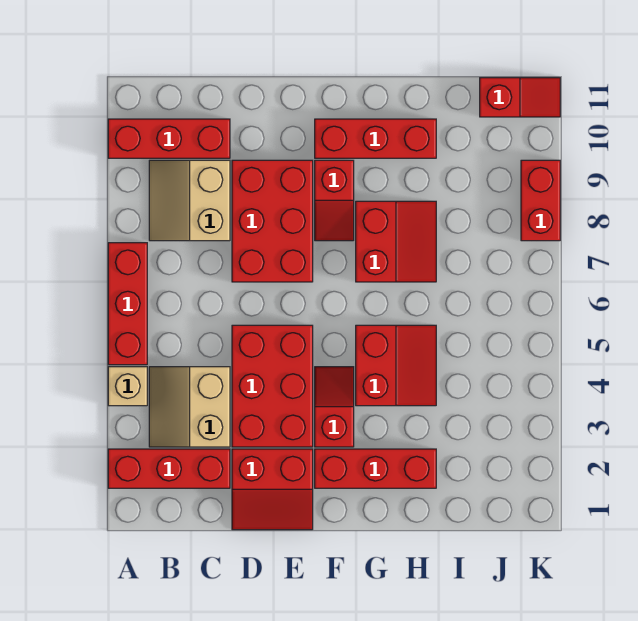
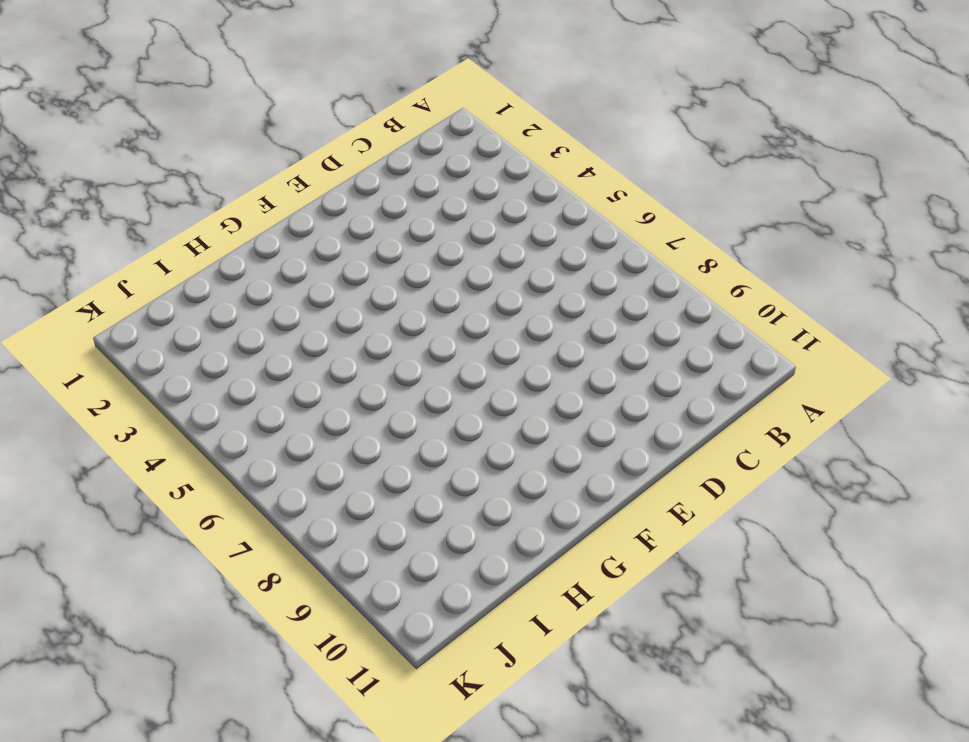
none -> red brick A2:C2 level 1
none -> tan brick A4 level 1
none -> red brick A5:A7 level 1

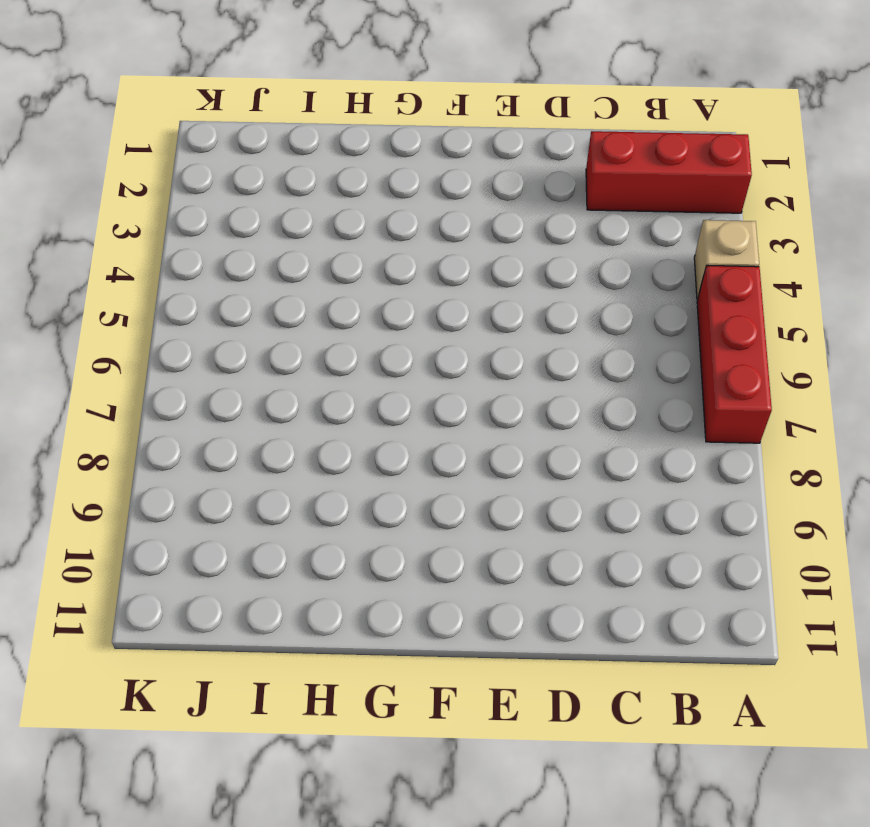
none -> red brick A10:C10 level 1
none -> tan slope B3:C4 level 1 top C
none -> tan slope B8:C9 level 1 top C

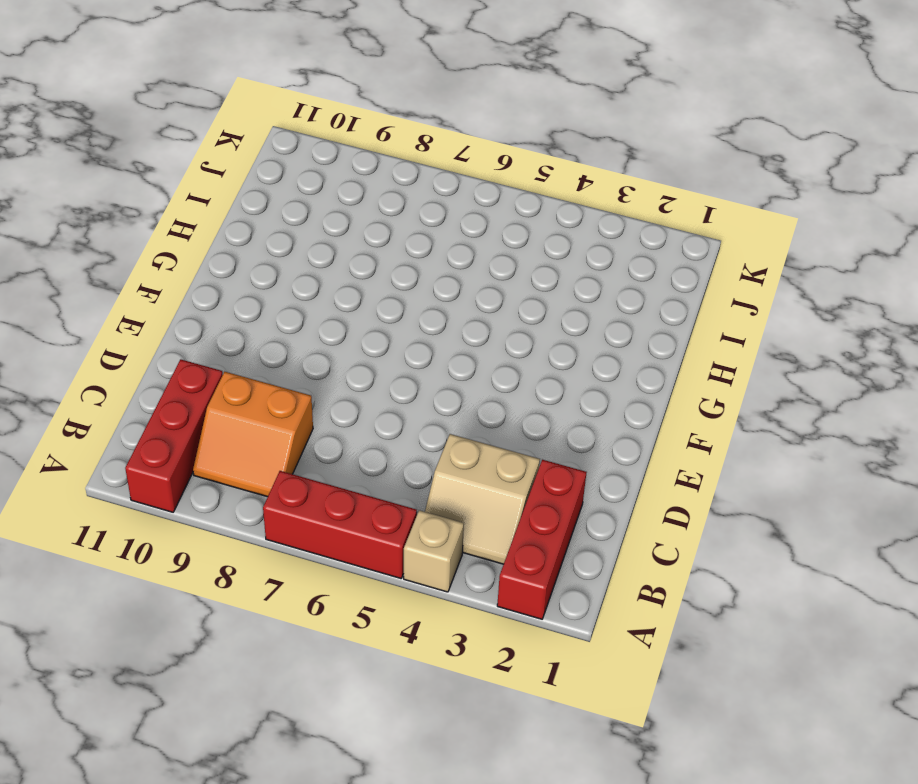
orange slope B8:C9 level 1 top C -> tan slope B8:C9 level 1 top C
none -> red slope D1:E2 level 1 top 2
none -> red brick D3:E5 level 1
none -> red brick D7:E9 level 1

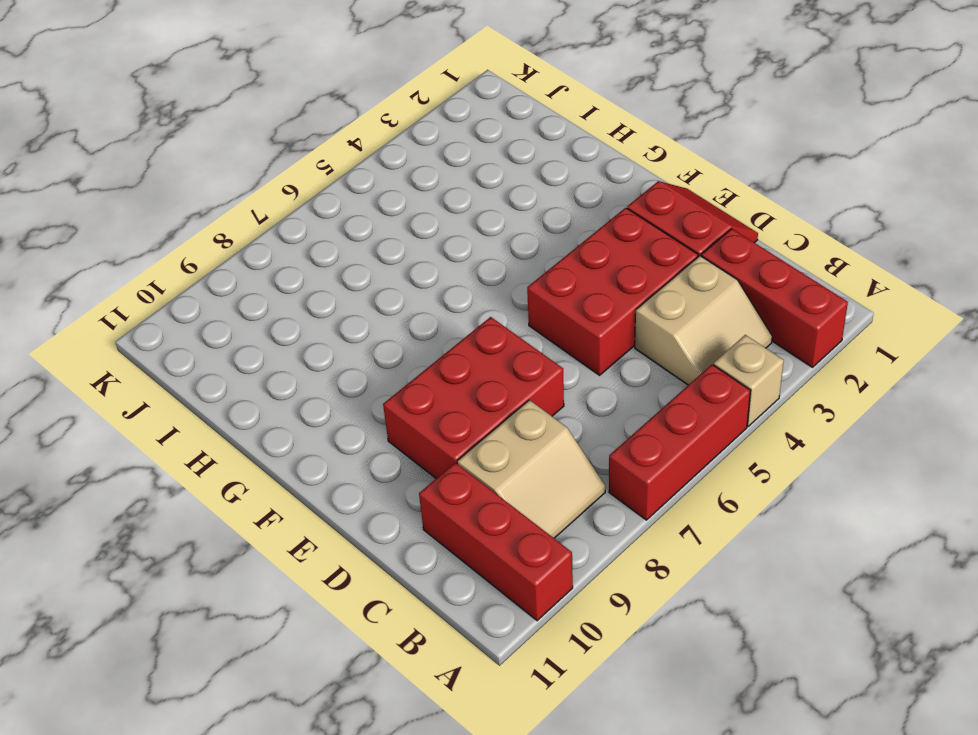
none -> red brick F2:H2 level 1
none -> red slope F3:F4 level 1 top 3
none -> red slope F8:F9 level 1 top 9

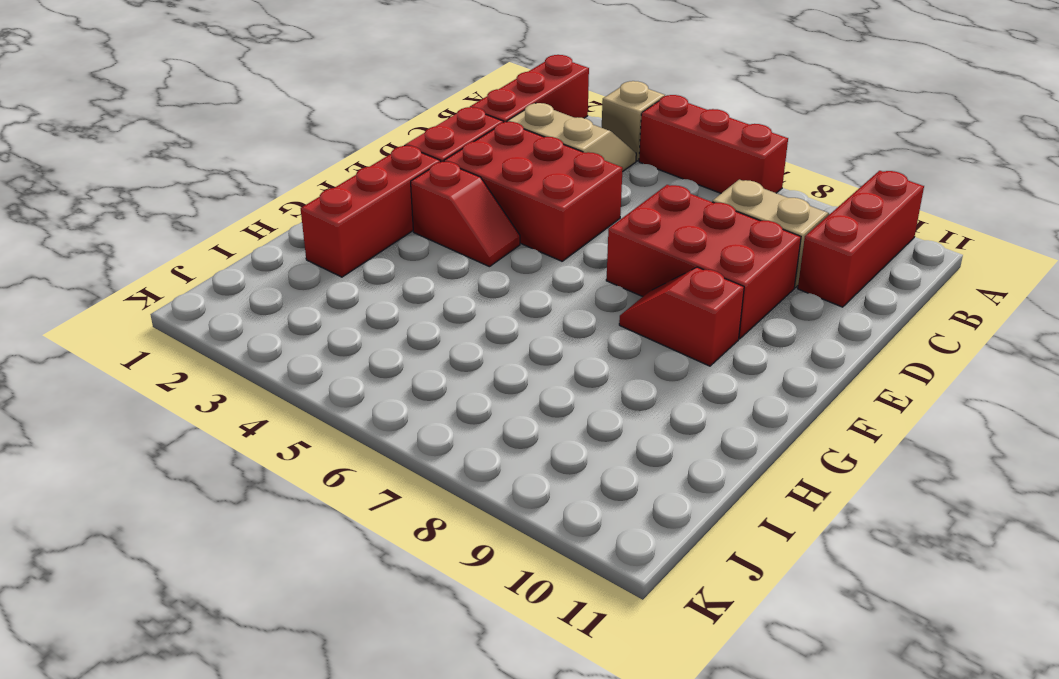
none -> red brick F10:H10 level 1
none -> red slope G4:H5 level 1 top G
none -> red slope G7:H8 level 1 top G

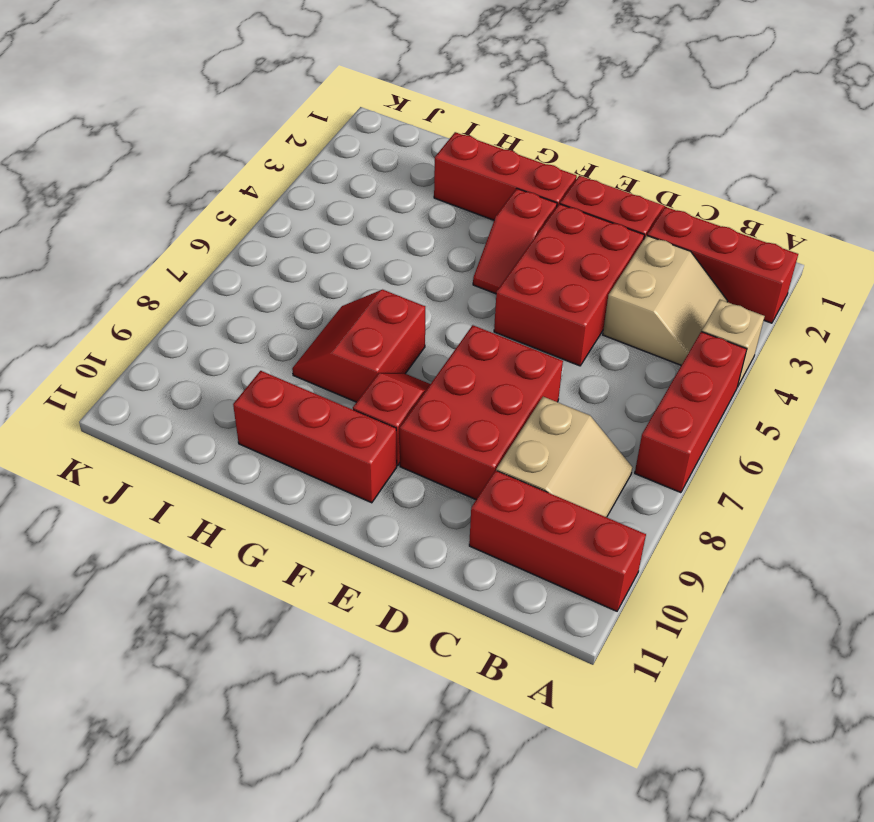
none -> red slope G4:H5 level 1 top G
none -> red slope J11:K11 level 1 top J
none -> red brick K8:K9 level 1

